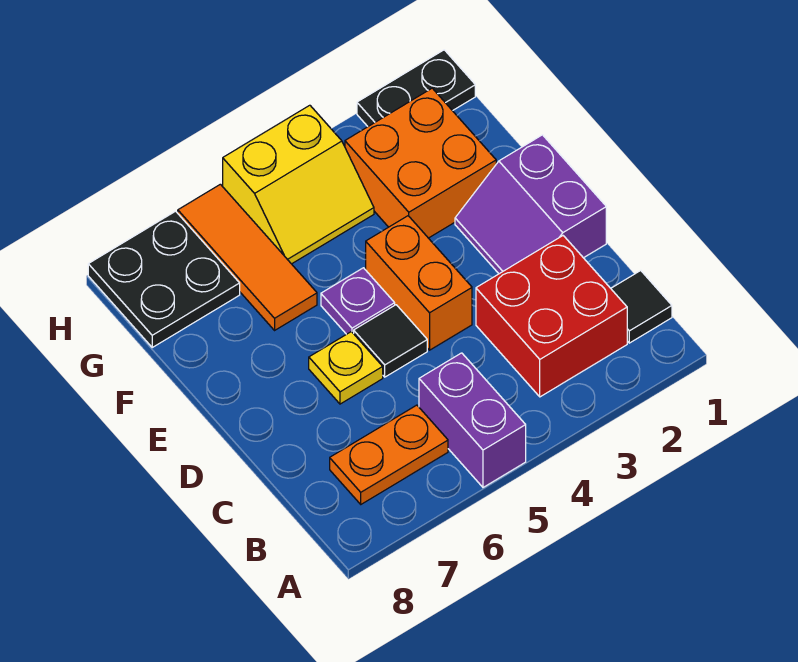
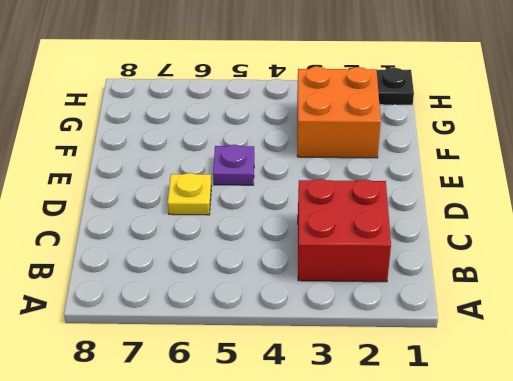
none -> purple brick A5:B5 level 1
none -> black tile B1 level 1
none -> orange plate B6:B7 level 1

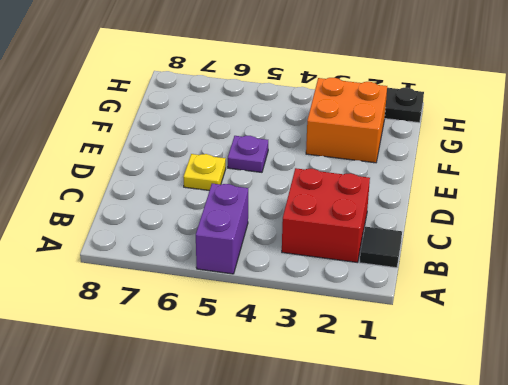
none -> orange plate B6:B7 level 1
none -> purple slope D1:E2 level 1 top 1
none -> orange brick D4:E4 level 1

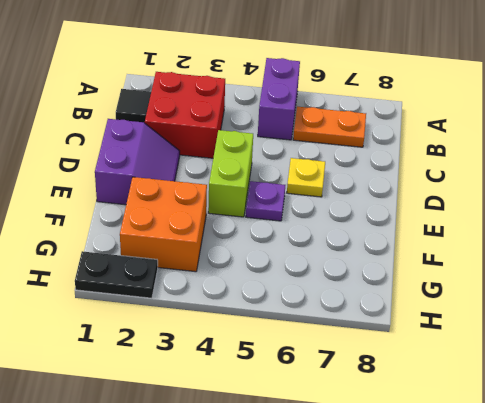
lime brick D4:E4 level 1 -> orange brick D4:E4 level 1
none -> black tile D5 level 1
none -> orange tile F6:H6 level 1
none -> yellow slope G4:H5 level 1 top H

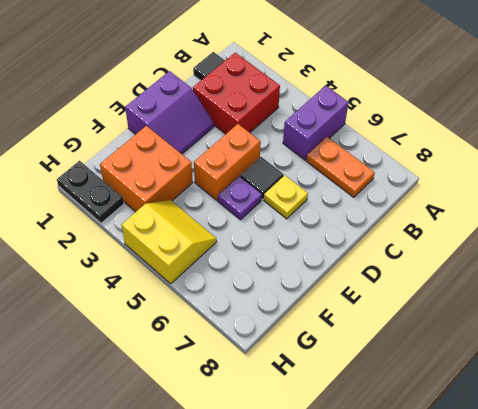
none -> orange tile F6:H6 level 1
none -> black plate G7:H8 level 1

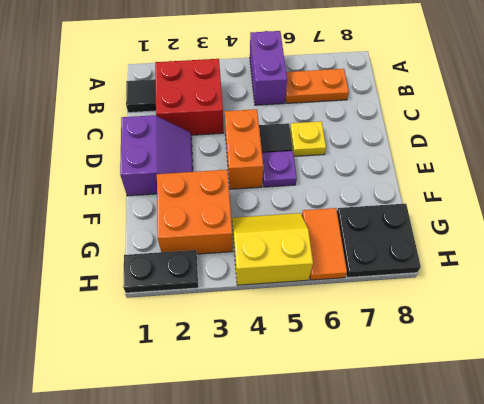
orange tile G6:H6 level 1 -> orange tile F6:H6 level 1

